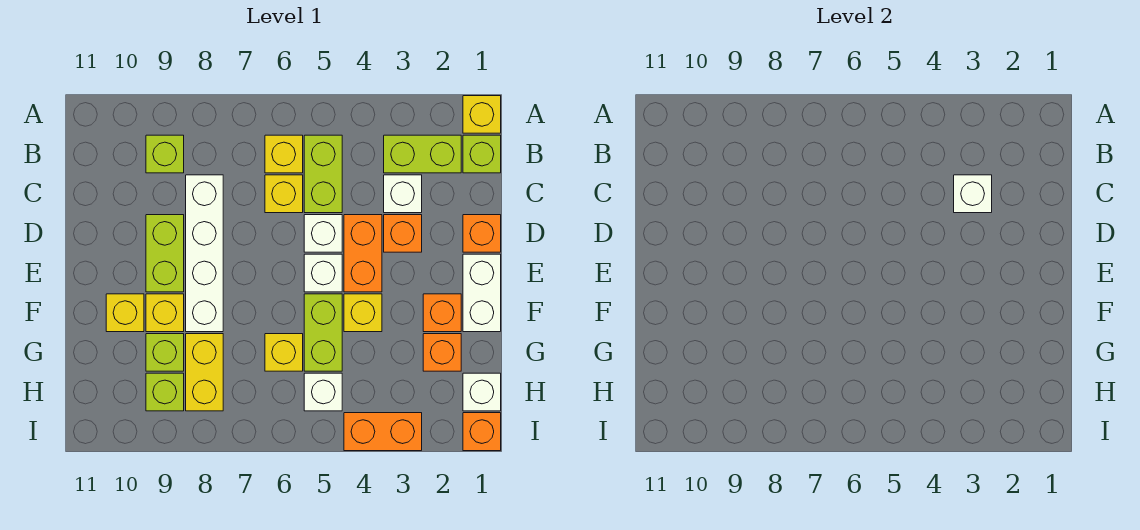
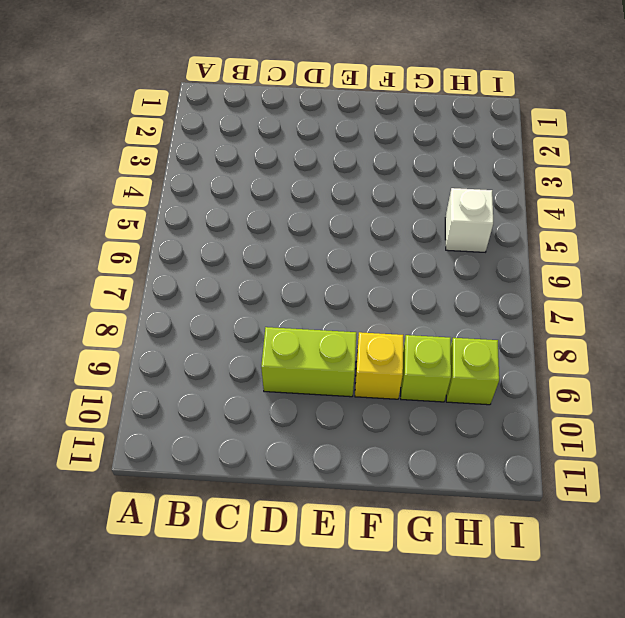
none -> yellow brick A1 level 1
none -> lime brick B1 level 1
none -> lime brick B2:B3 level 1
none -> lime brick B5:C5 level 1

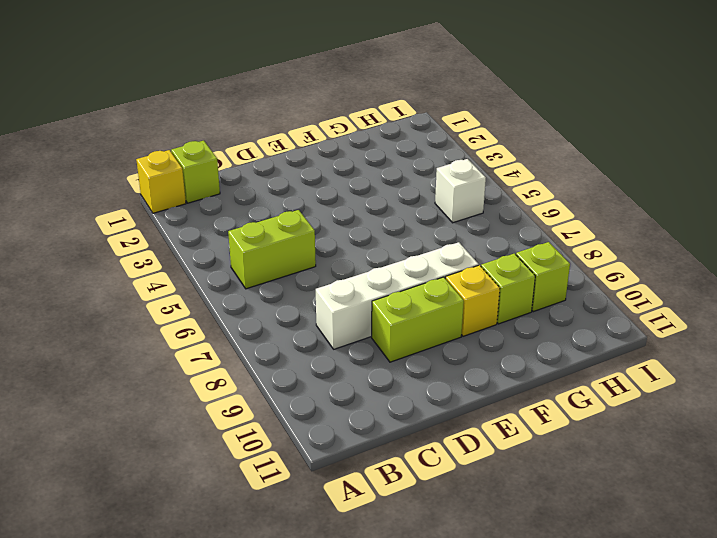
none -> lime brick B2:B3 level 1
none -> yellow brick B6 level 1
none -> lime brick B9 level 1
none -> white brick C3 level 1

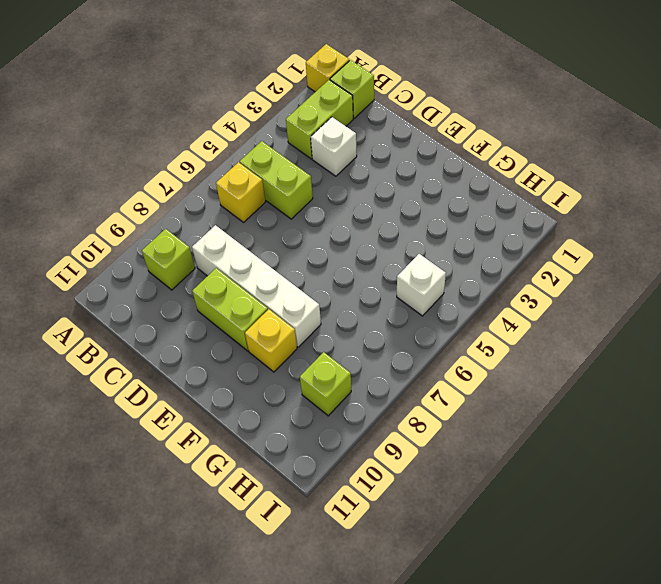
none -> yellow brick C6 level 1
none -> orange brick D1 level 1
none -> orange brick D3 level 1
none -> orange brick D4:E4 level 1

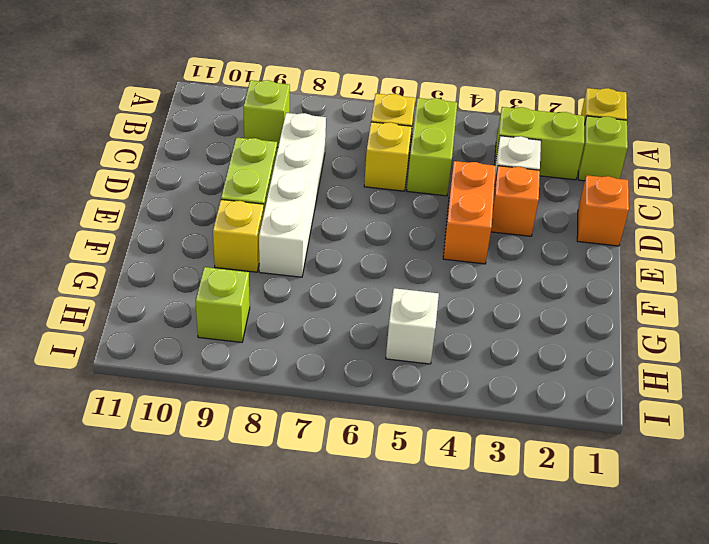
none -> white brick D5 level 1
none -> white brick E1:F1 level 1
none -> white brick E5 level 1
none -> orange brick F2 level 1

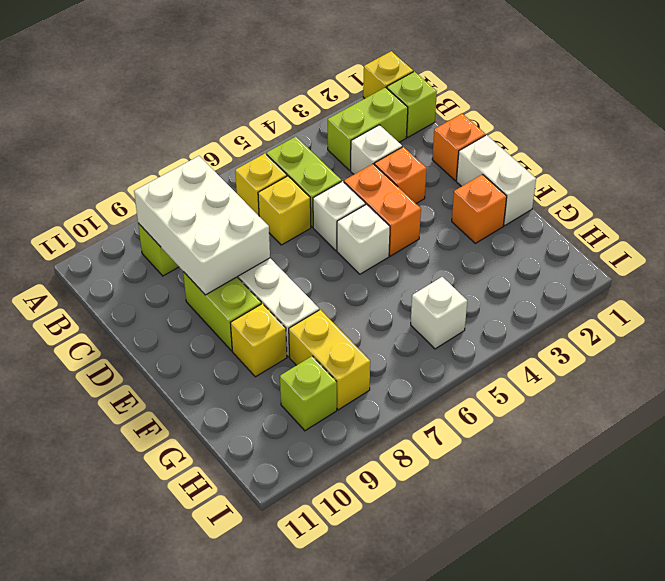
white brick B8:D9 level 2 -> none
none -> yellow brick F4 level 1
none -> lime brick F5:G5 level 1
none -> yellow brick F10 level 1
none -> orange brick G2 level 1

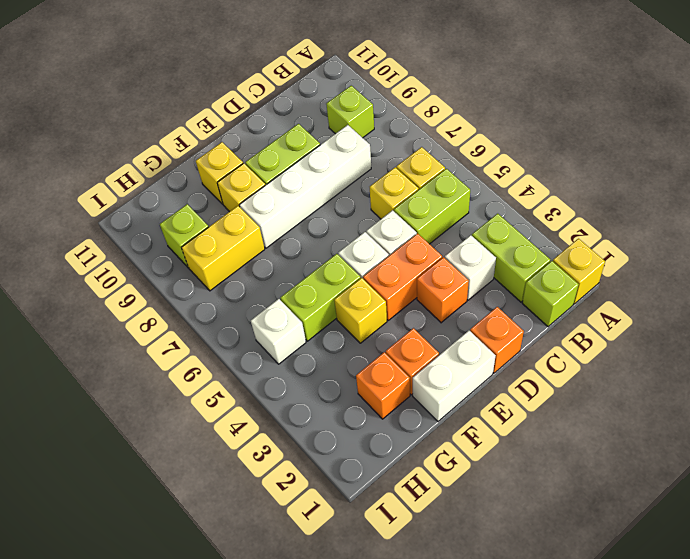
none -> yellow brick G6 level 1
none -> lime brick G9 level 1
none -> white brick H1 level 1
none -> orange brick I1 level 1

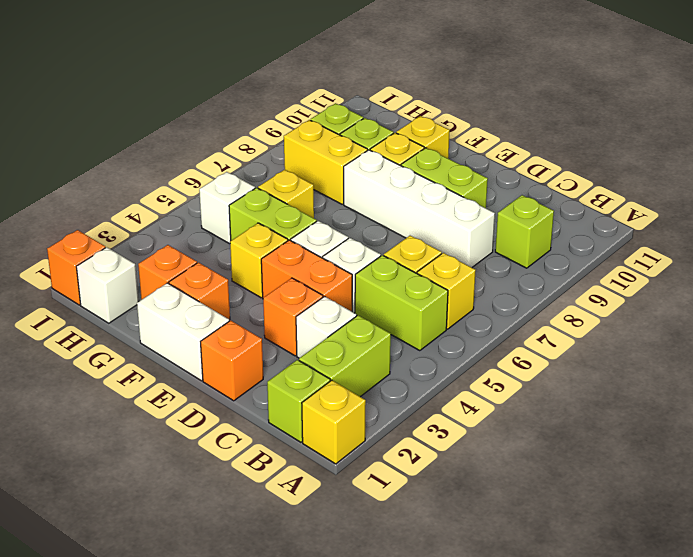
none -> orange brick I3:I4 level 1
none -> white brick C3 level 2

